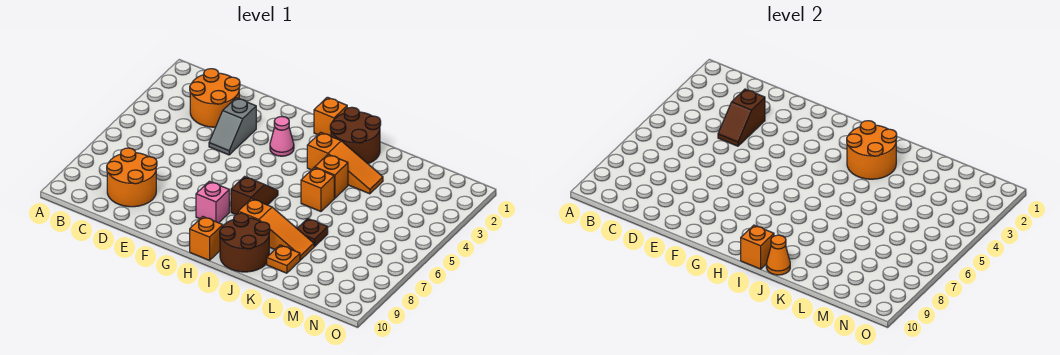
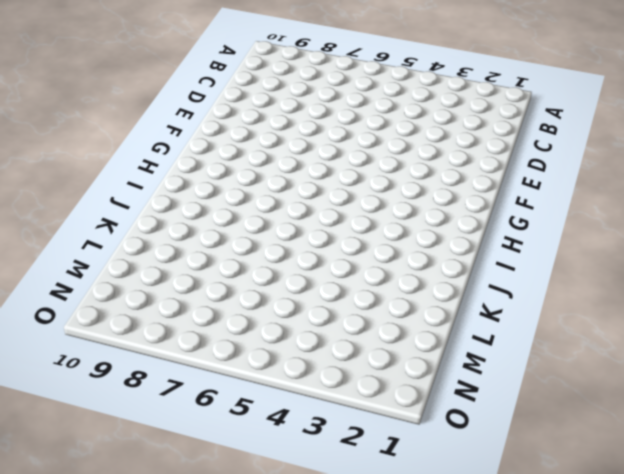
none -> orange round brick C2:D3 level 1
none -> orange round brick C8:D9 level 1
none -> grey slope E3:E4 level 1 top 3

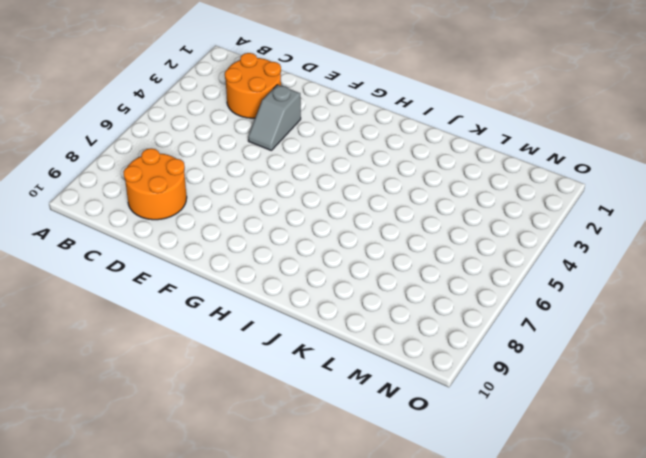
none -> pink cone G3 level 1
none -> pink brick G8 level 1
none -> orange brick H1 level 1

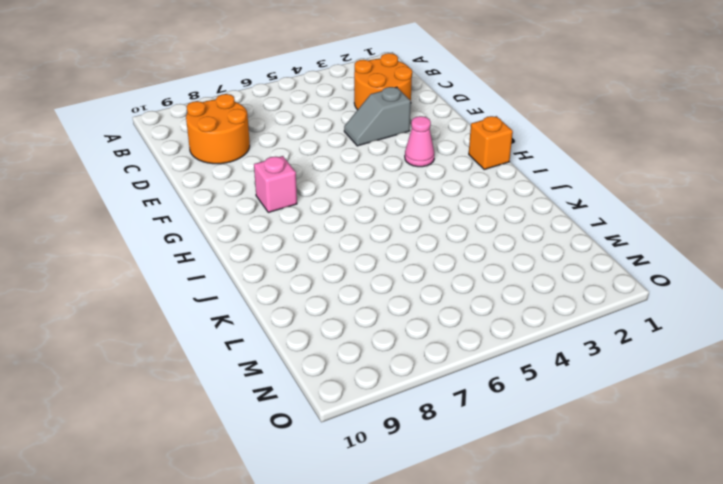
none -> brown slope H6:H7 level 1 top 7
none -> orange brick H10 level 1
none -> brown round brick I1:J2 level 1

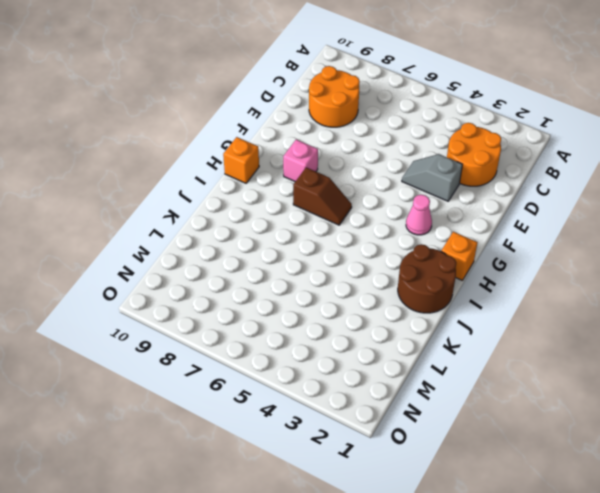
none -> orange slope I3:K3 level 1 top I
none -> orange slope I8:K8 level 1 top I
none -> brown round brick I9:J10 level 1

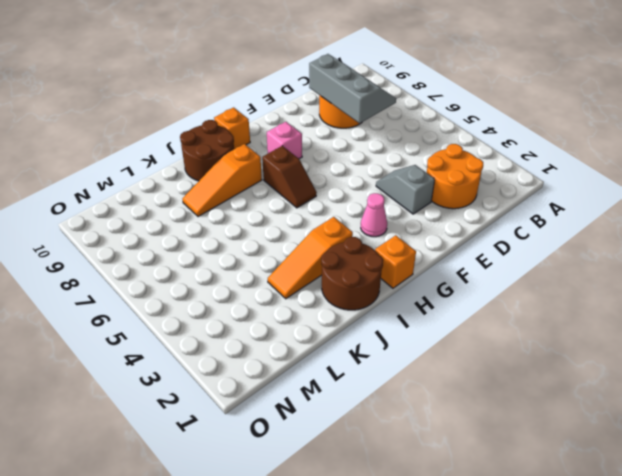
grey slope C7:D9 level 2 top D -> none
none -> orange brick J4 level 1
none -> orange brick J5 level 1
none -> brown plate K7 level 1

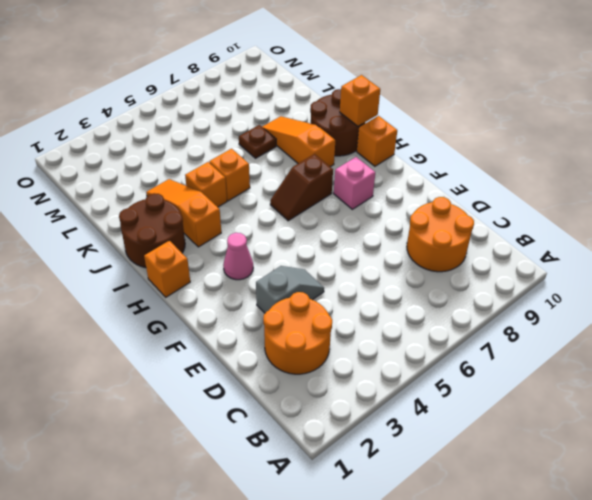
none -> orange plate K9 level 1
none -> brown slope D3:D4 level 2 top 3
none -> orange round brick I2:J3 level 2

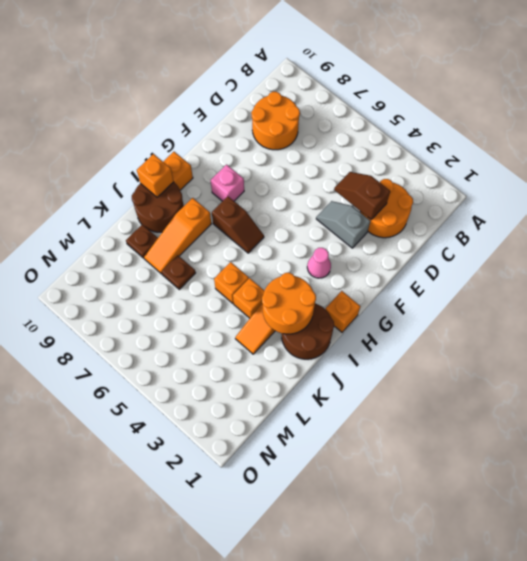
brown plate K9 level 1 -> orange plate K9 level 1
none -> orange cone J10 level 2

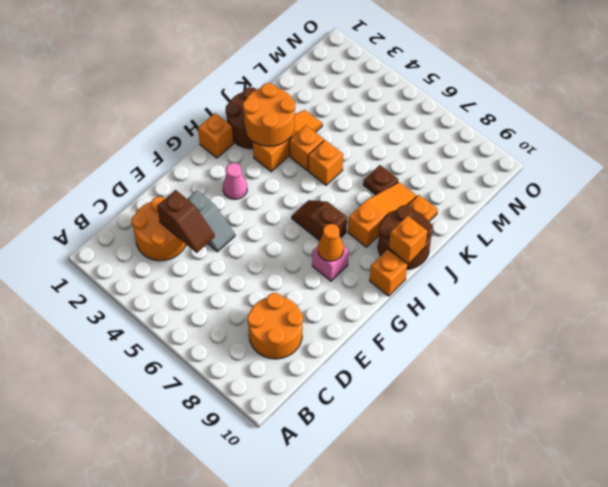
orange cone G8 level 2 -> orange cone J10 level 2

